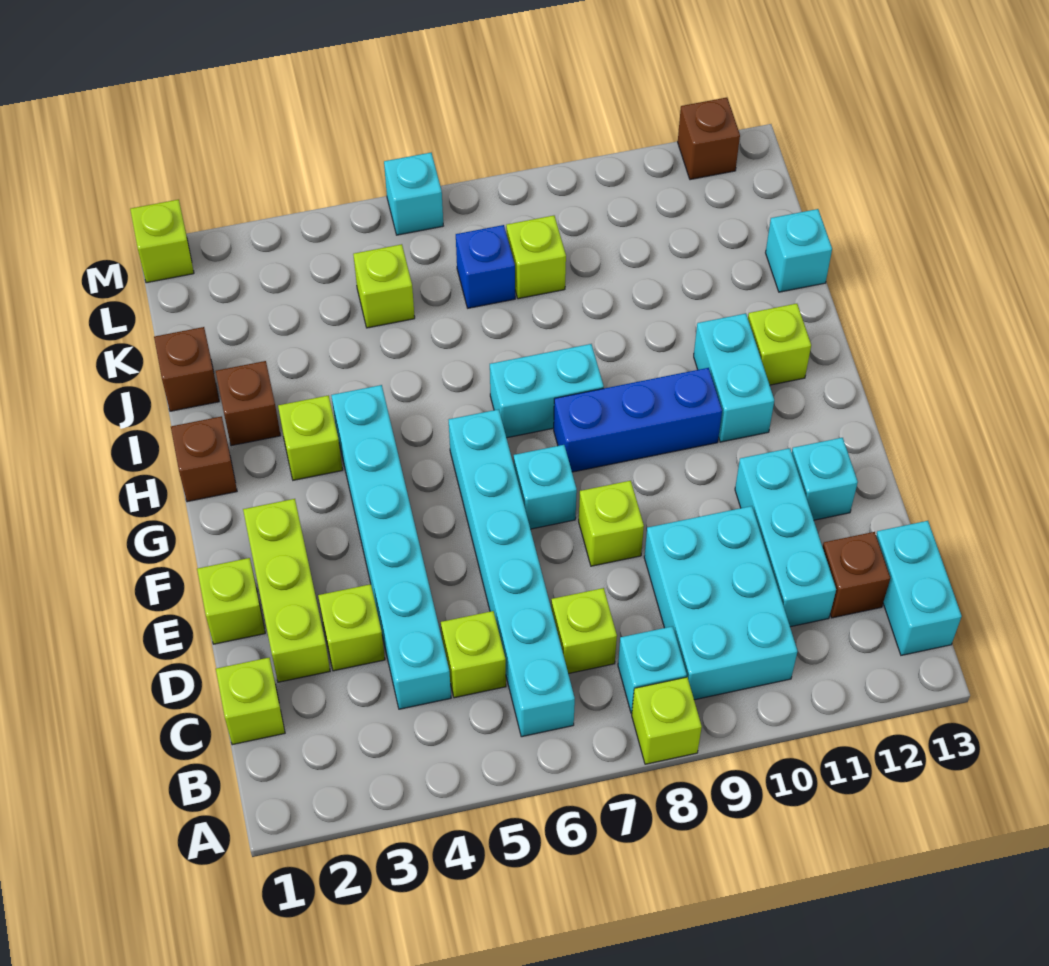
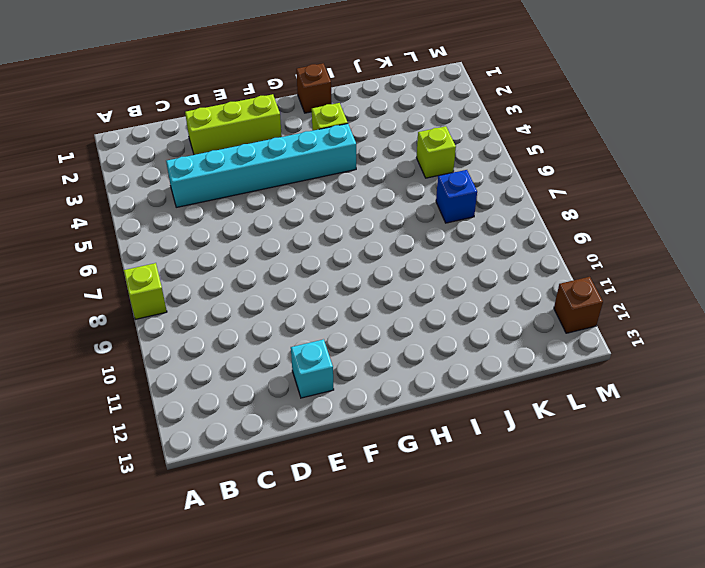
none -> cyan brick B6:G6 level 1
none -> cyan brick B8 level 1
none -> cyan brick B9:D10 level 1
none -> cyan brick B13:C13 level 1

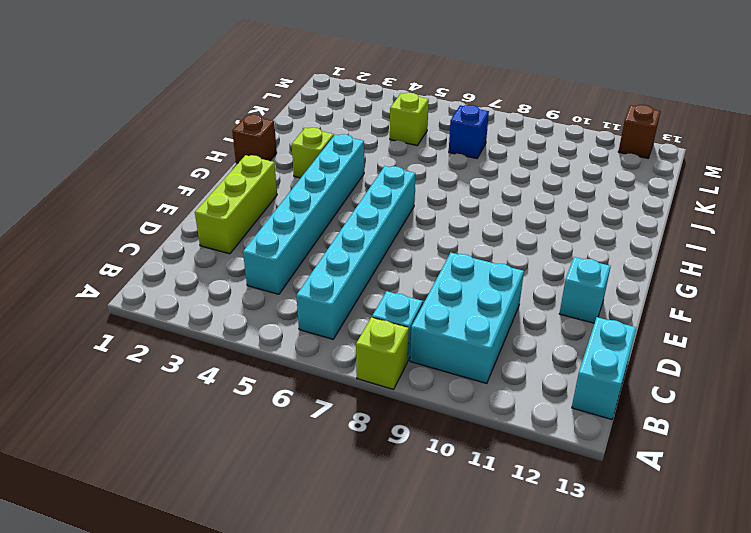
none -> lime brick C1 level 1
none -> lime brick C5 level 1
none -> lime brick C7 level 1
none -> cyan brick C11:E11 level 1

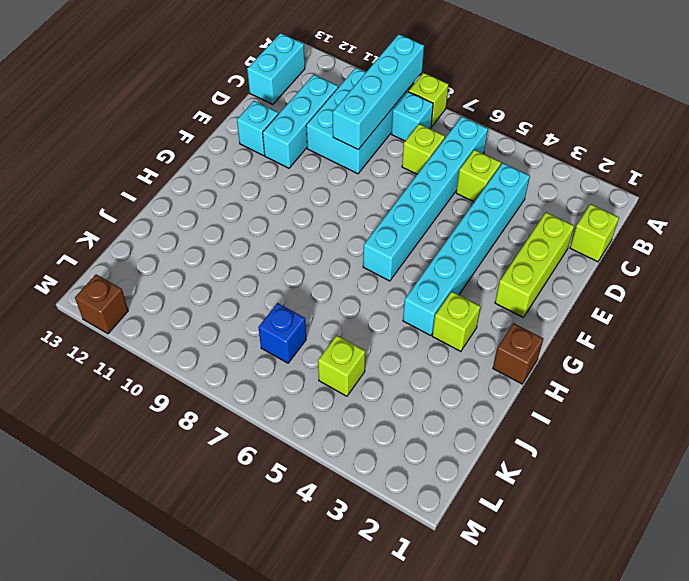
cyan brick A9:D9 level 2 -> none
none -> brown brick C12 level 1
none -> lime brick D3 level 1
none -> lime brick E1 level 1
none -> lime brick E8 level 1

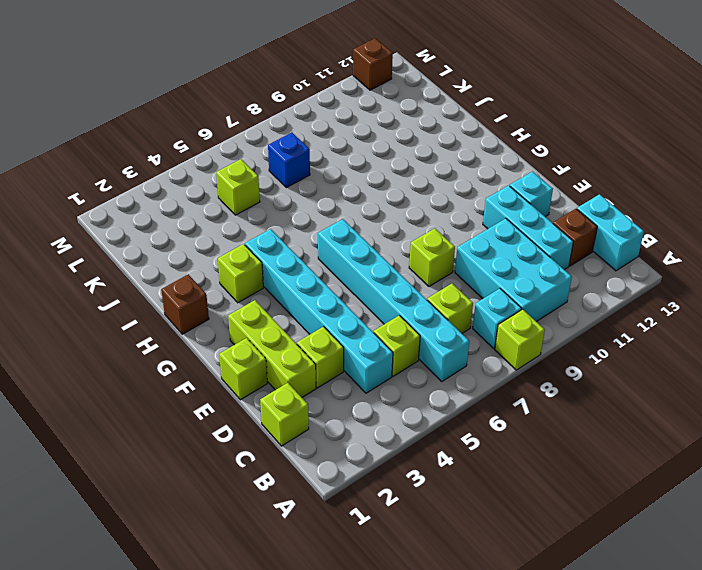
none -> cyan brick F7 level 1
none -> blue brick G8:G10 level 1
none -> cyan brick G11:H11 level 1
none -> cyan brick H7:H8 level 1

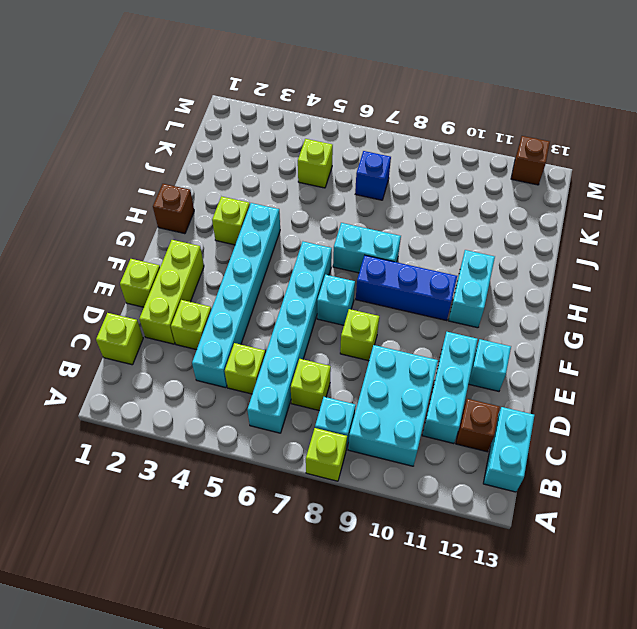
none -> lime brick H12 level 1
none -> brown brick I2 level 1
none -> brown brick J1 level 1
none -> cyan brick J13 level 1

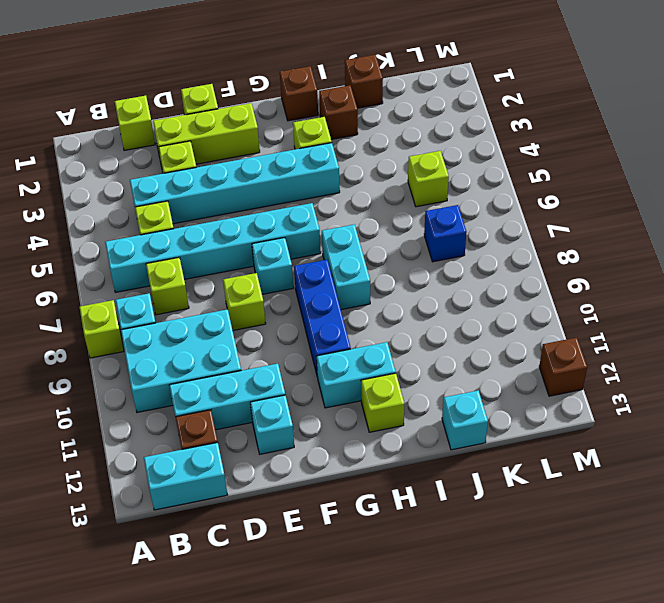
none -> lime brick K8 level 1
none -> lime brick M1 level 1
none -> cyan brick M6 level 1

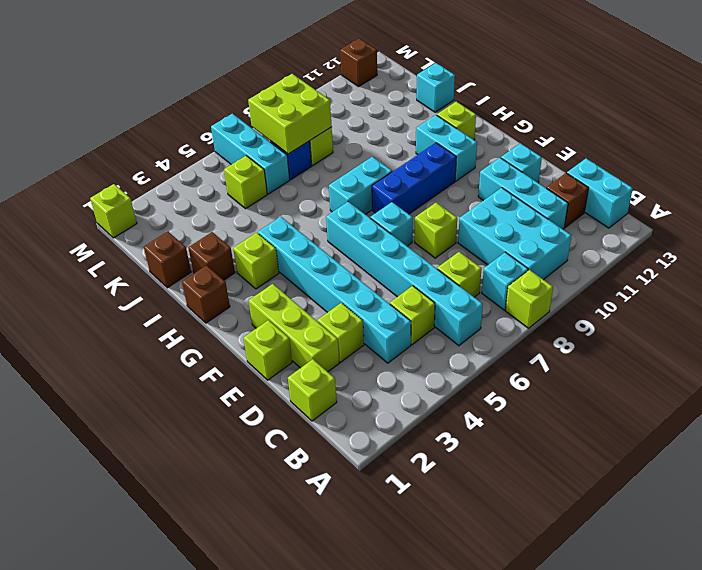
cyan brick K6:M6 level 1 -> cyan brick M6 level 1
lime brick K7:L8 level 2 -> none

